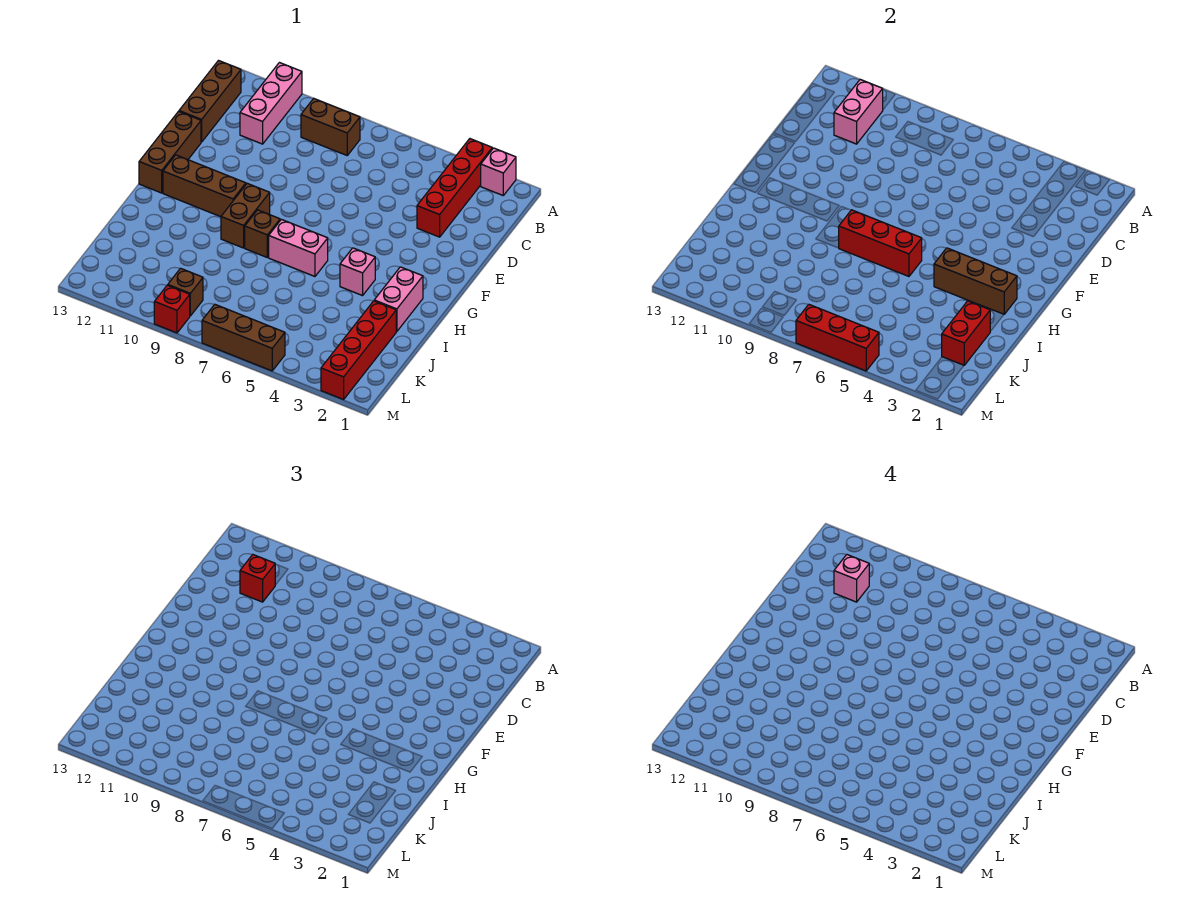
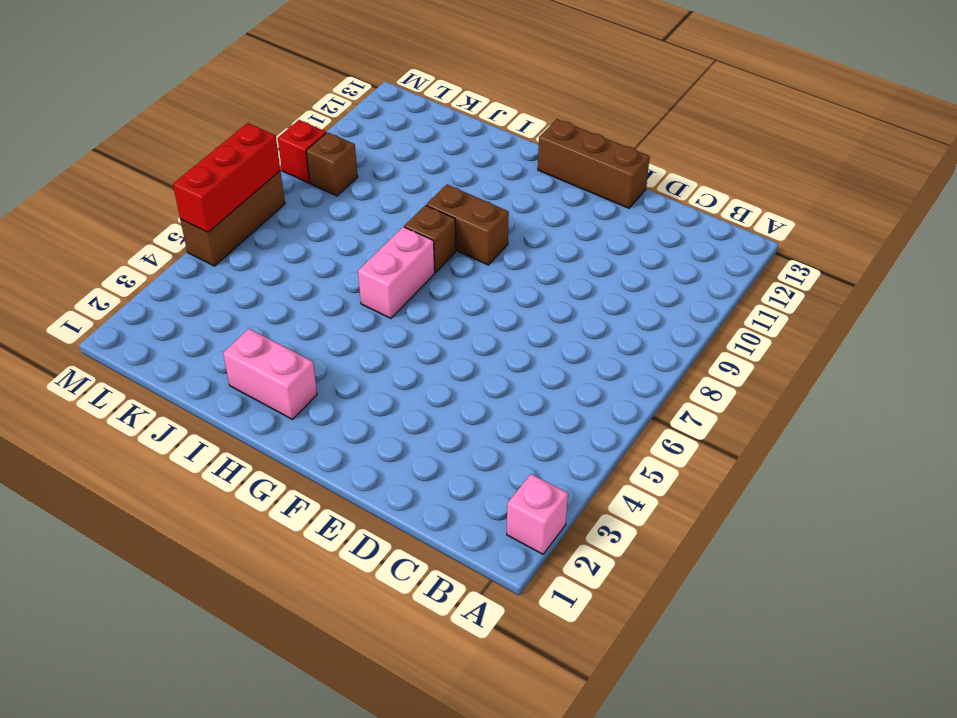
none -> red brick A3:D3 level 1
none -> pink brick A11:C11 level 1
none -> brown brick B8:B9 level 1

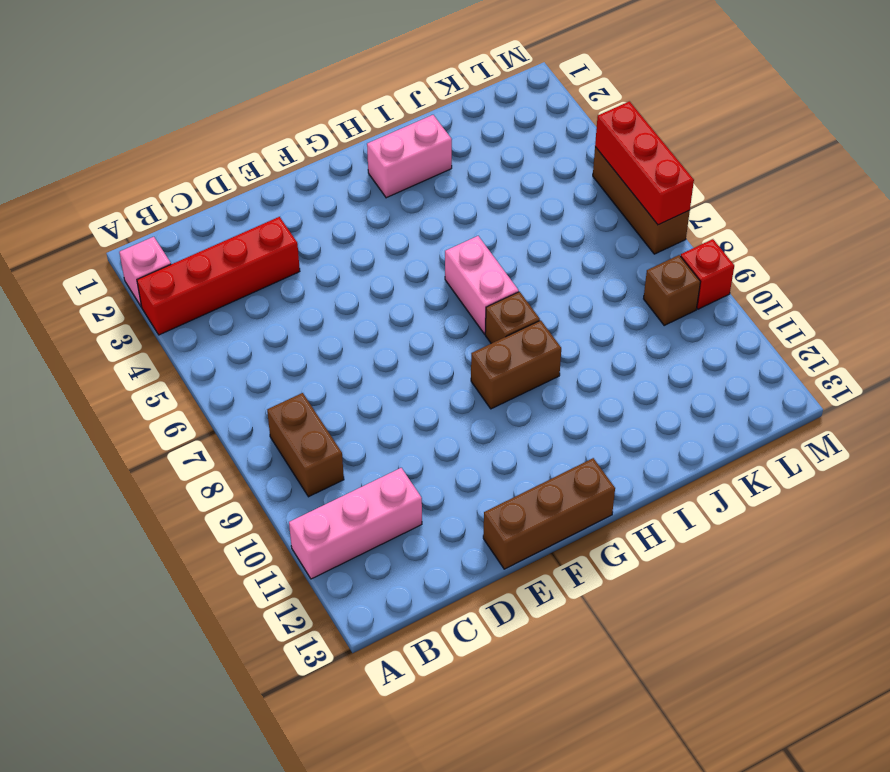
none -> brown brick B13:D13 level 1
none -> brown brick G10:G12 level 1
none -> pink brick H4 level 1

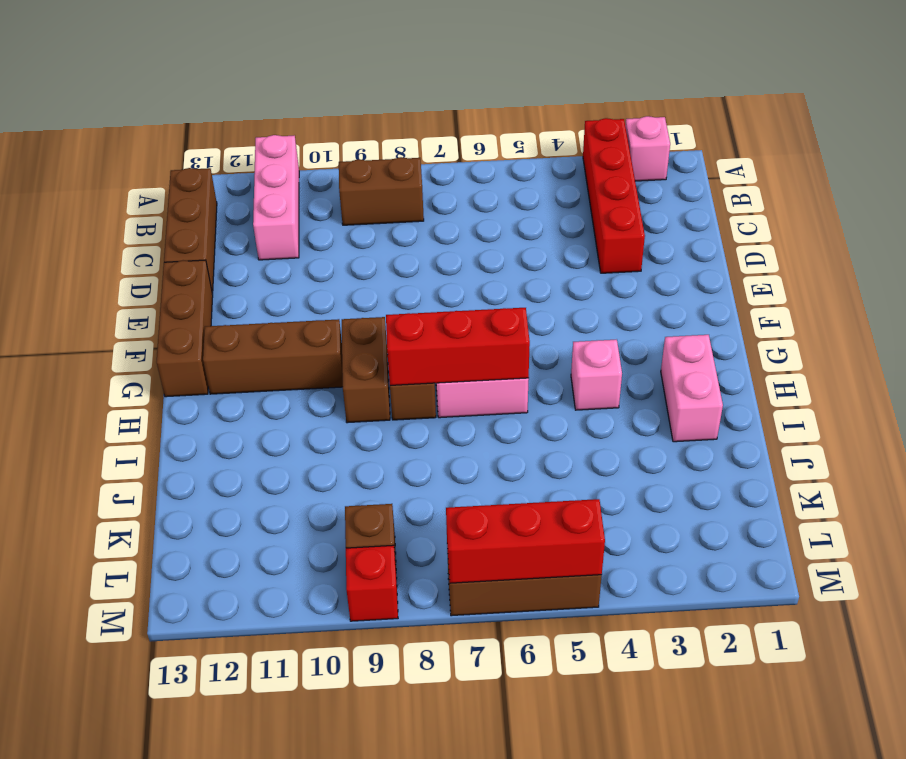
none -> red brick J2:M2 level 1
none -> pink brick B11:C11 level 2
none -> brown brick H2:H4 level 2

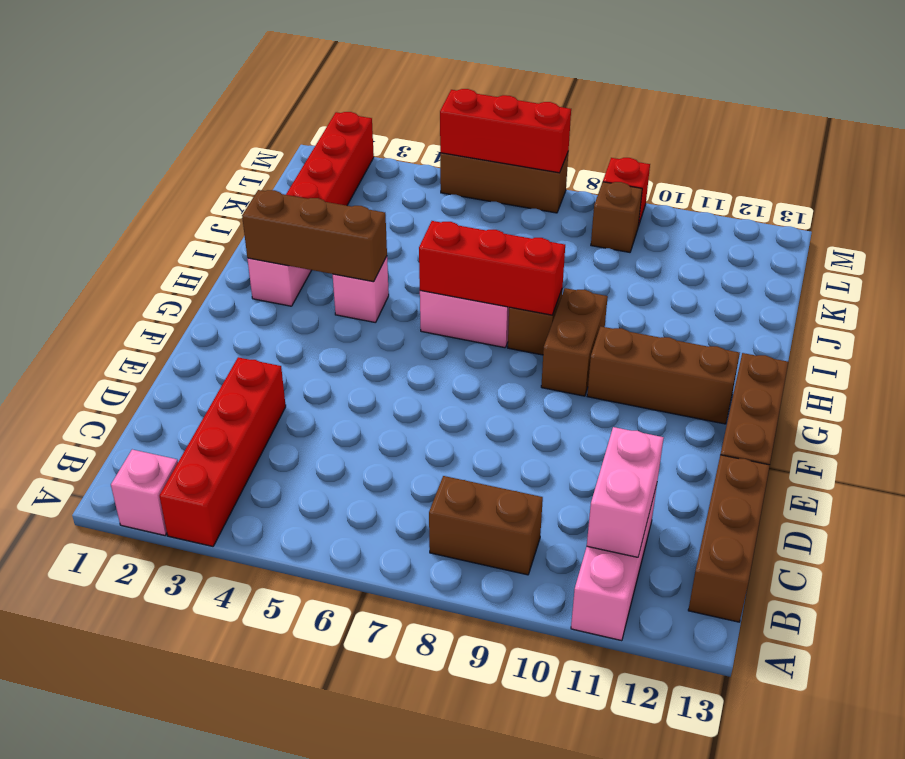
none -> red brick J2:K2 level 2
none -> red brick C11 level 3
none -> pink brick C11 level 4

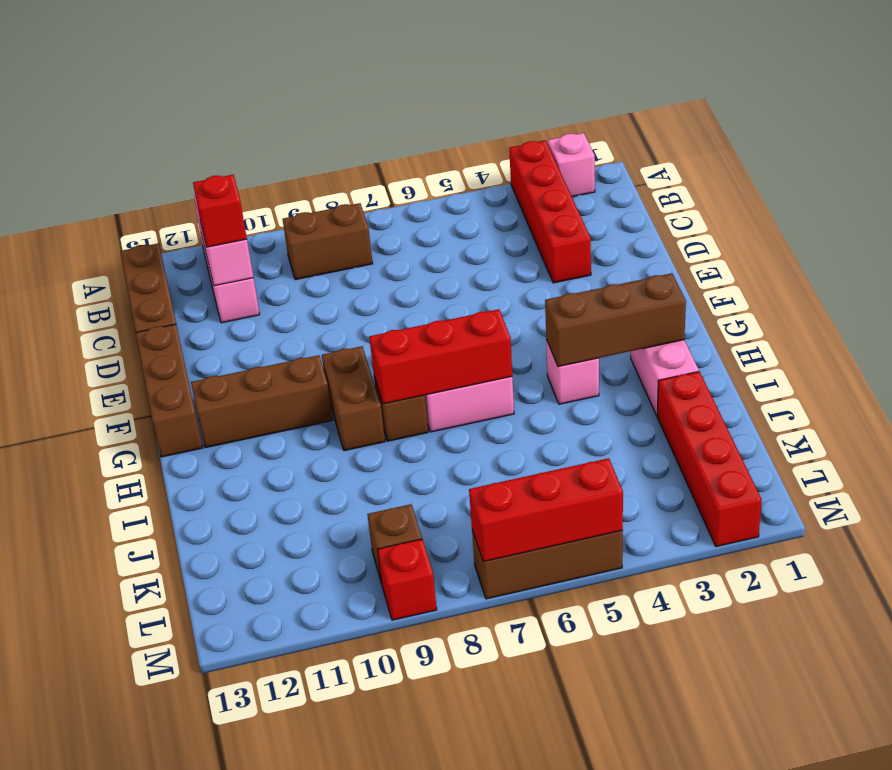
none -> red brick J2:K2 level 2
none -> pink brick C11 level 4

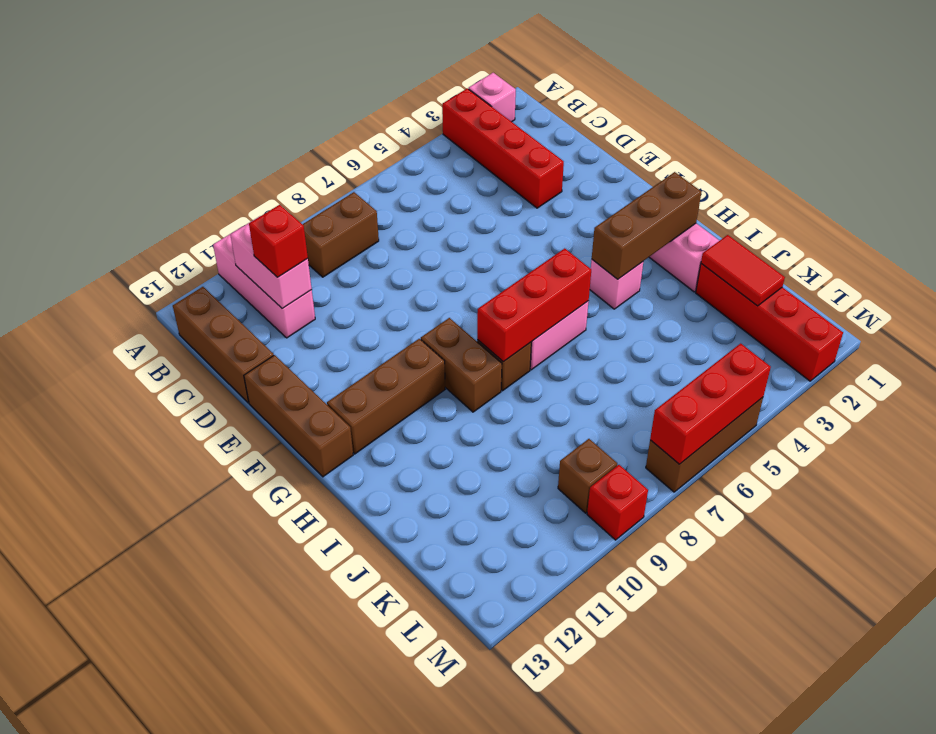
red tile J2:K2 level 2 -> red brick J2:K2 level 2
none -> pink brick C11 level 4

